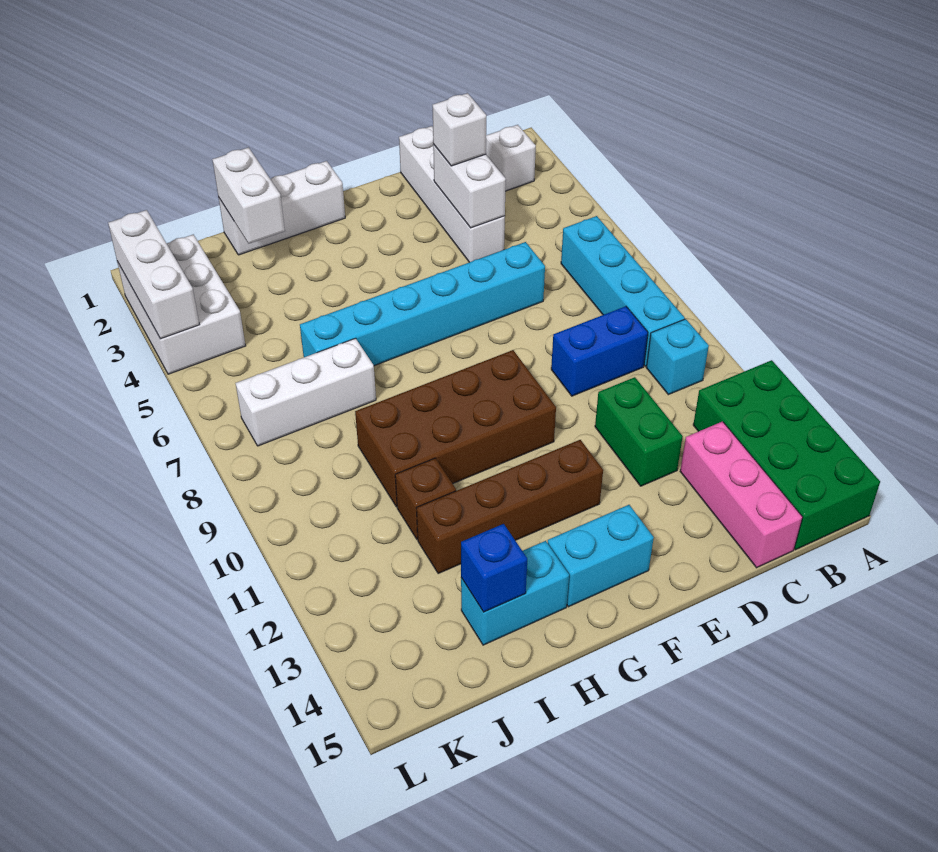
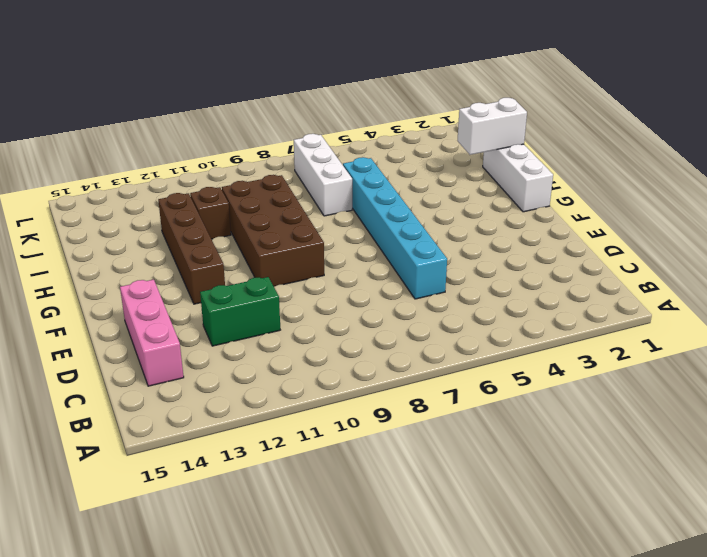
pink brick C14:E14 level 1 -> pink brick C13:C15 level 1
none -> green brick A12:B15 level 1
none -> white brick B2 level 1
none -> cyan brick B6:B9 level 1

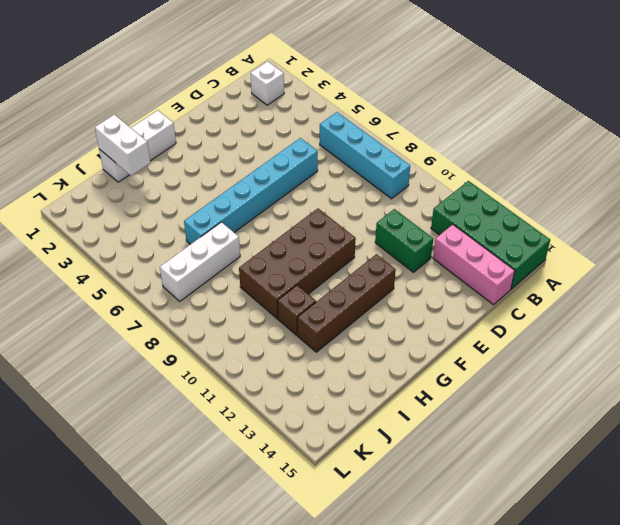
none -> cyan brick B10 level 1
none -> blue brick C9:D9 level 1
none -> white brick D1:D4 level 1

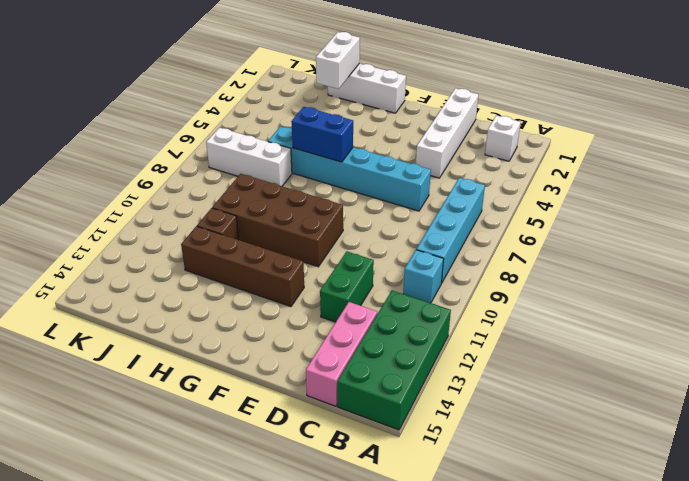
blue brick G6:H6 level 2 -> blue brick C9:D9 level 1
none -> cyan brick F14:G14 level 1
none -> cyan brick H14:I14 level 1
none -> white brick K2:L4 level 1

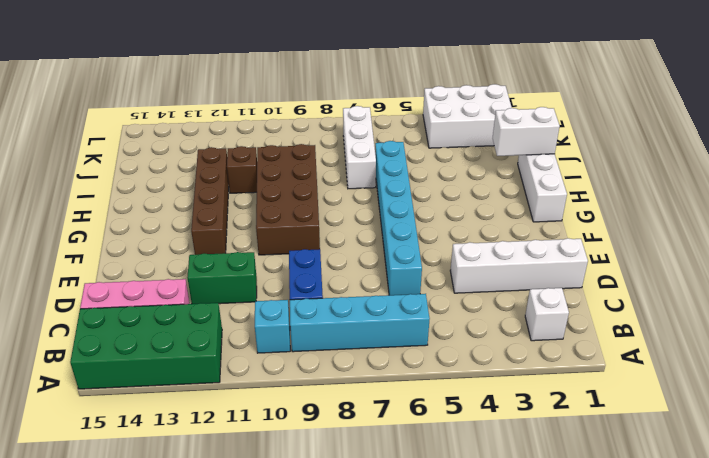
none -> cyan brick F14:G14 level 1
none -> cyan brick H14:I14 level 1
none -> white brick D3:D4 level 2

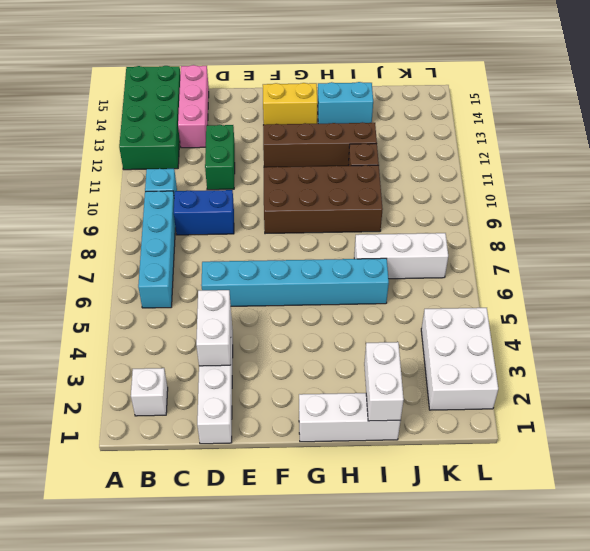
yellow brick F14:G14 level 1 -> cyan brick F14:G14 level 1
none -> blue brick I14 level 2
none -> white brick L2:L4 level 2
none -> white brick D3 level 3

